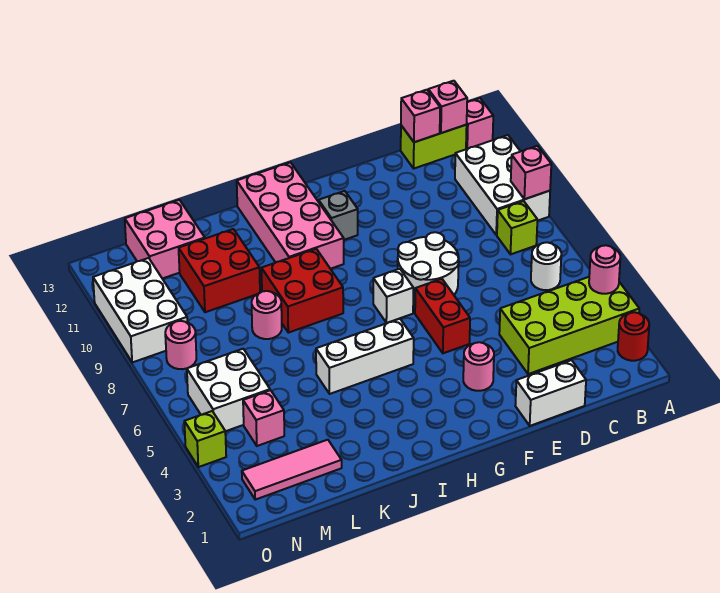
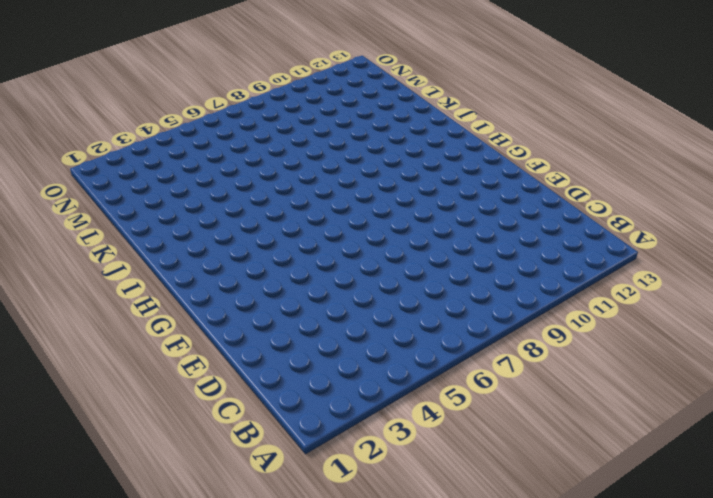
none -> red round brick A2 level 1
none -> lime brick A3:D4 level 1
none -> white brick A9:B11 level 1

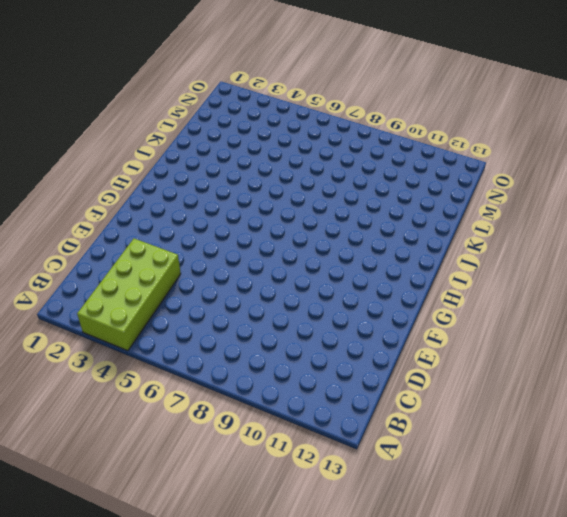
none -> red round brick A2 level 1
none -> white brick A9:B11 level 1
none -> pink brick A13 level 1

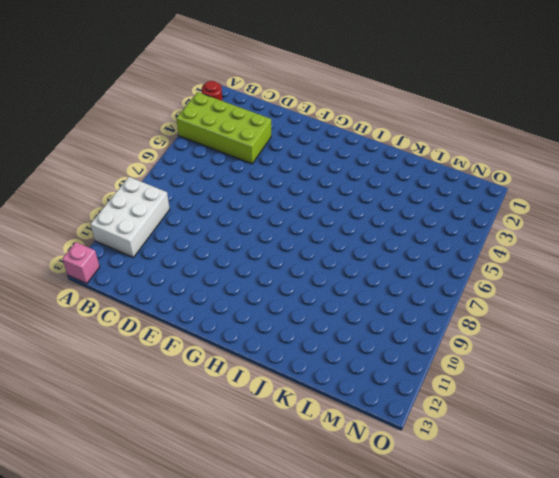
none -> white round brick B6 level 1
none -> lime brick B8 level 1
none -> lime brick B13:C13 level 1

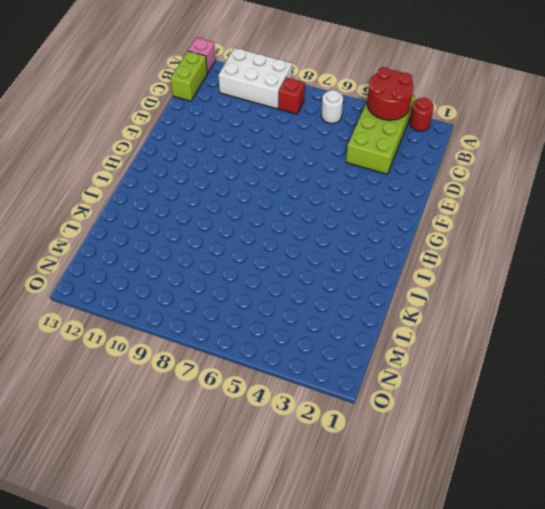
red round brick A3:B4 level 2 -> pink round brick A4 level 2
red brick B8 level 1 -> lime brick B8 level 1
none -> white brick D1:E1 level 1
none -> white round brick E7:F8 level 1
none -> pink round brick F3 level 1

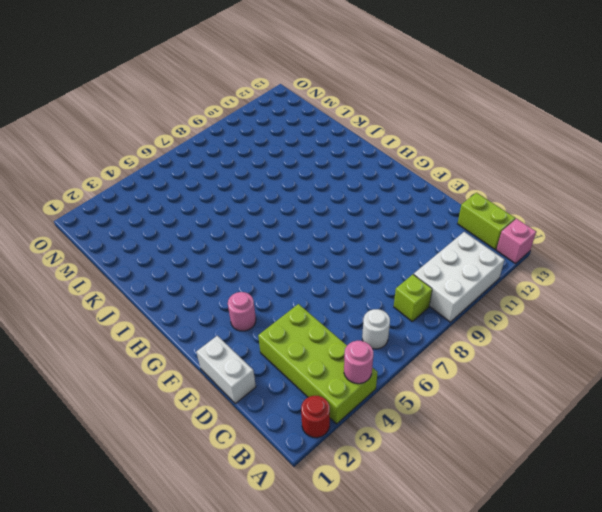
none -> white round brick E7:F8 level 1
none -> red brick F5:F6 level 1
none -> white brick G7 level 1

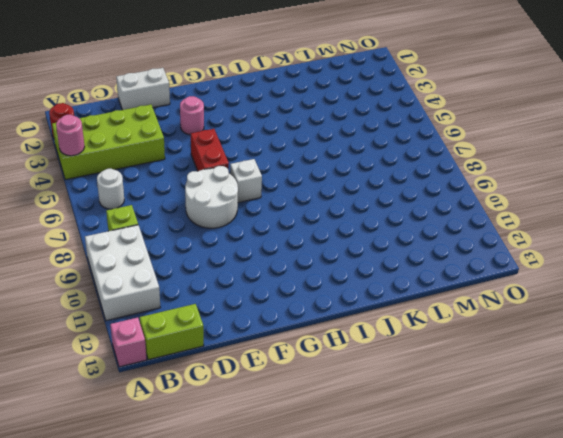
none -> grey brick G11 level 1
none -> white brick H5:J5 level 1
none -> pink brick H10:I13 level 1

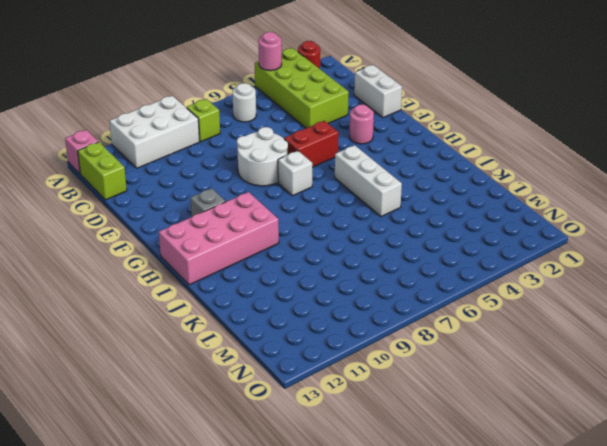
none -> red brick I8:J9 level 1
none -> pink round brick K8 level 1
none -> red brick K10:L11 level 1

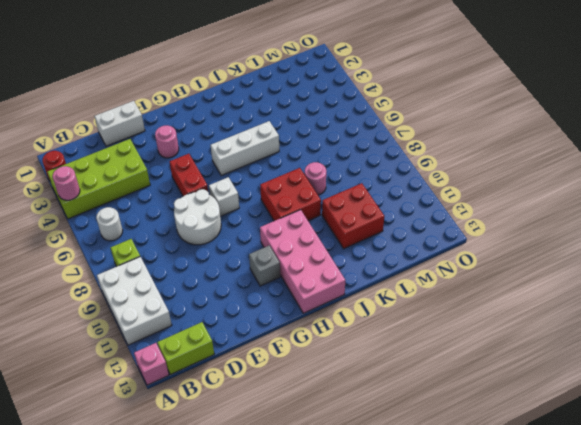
none -> pink tile L2:N2 level 1
none -> pink brick L12:M13 level 1
none -> pink brick M4 level 1

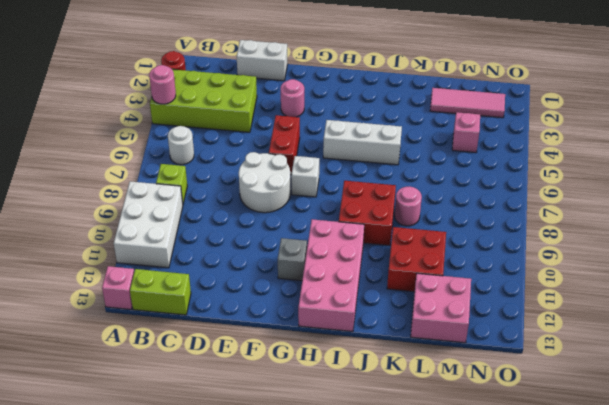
none -> white brick M5:N6 level 1
none -> pink round brick N8 level 1
none -> white brick N9:O11 level 1

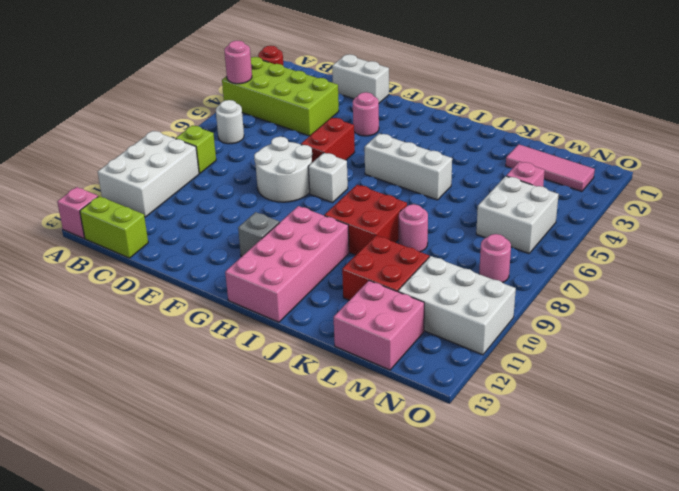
white brick M10:O11 level 1 -> white brick N9:O11 level 1
none -> lime brick O4 level 1
none -> pink brick A9 level 2
none -> pink brick B13 level 2

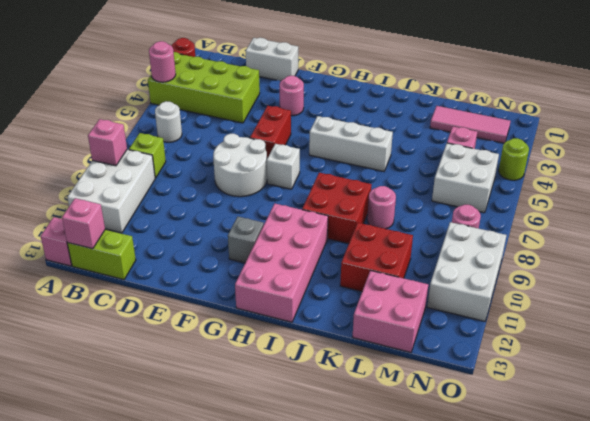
lime round brick O4 level 1 -> lime brick O4 level 1
none -> pink brick C13 level 2

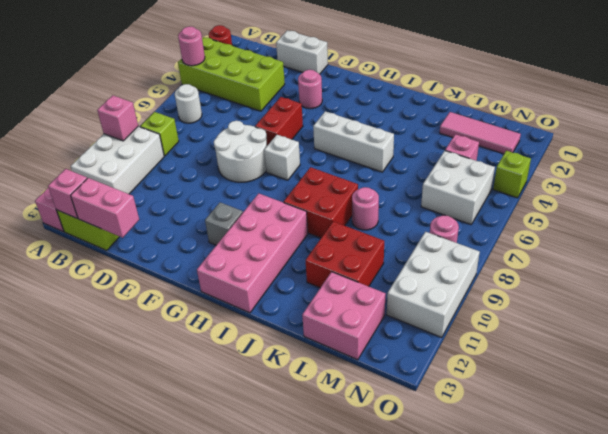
pink brick C13:D13 level 2 -> pink brick C13 level 2

